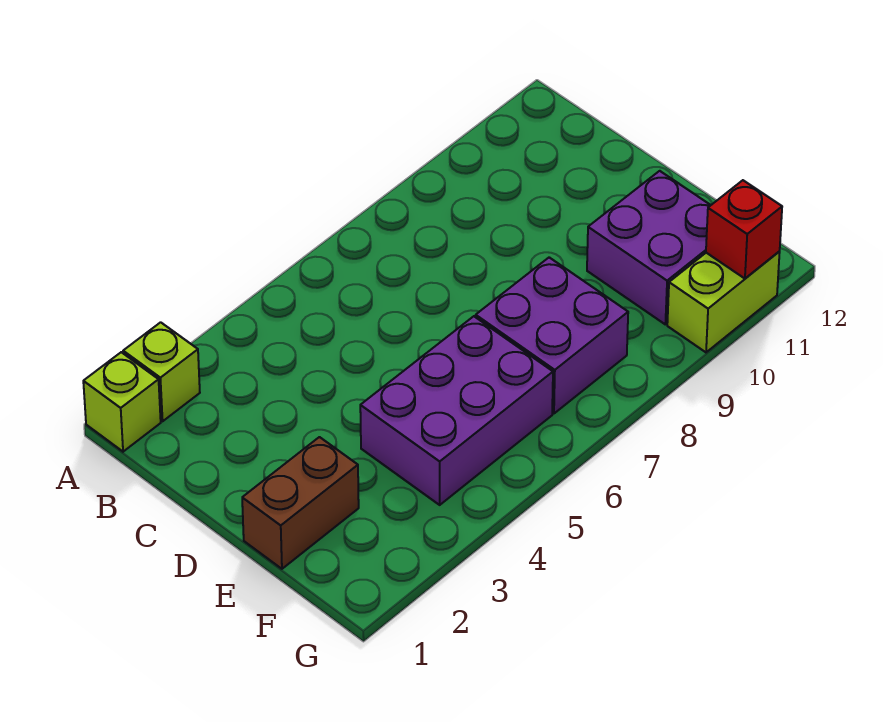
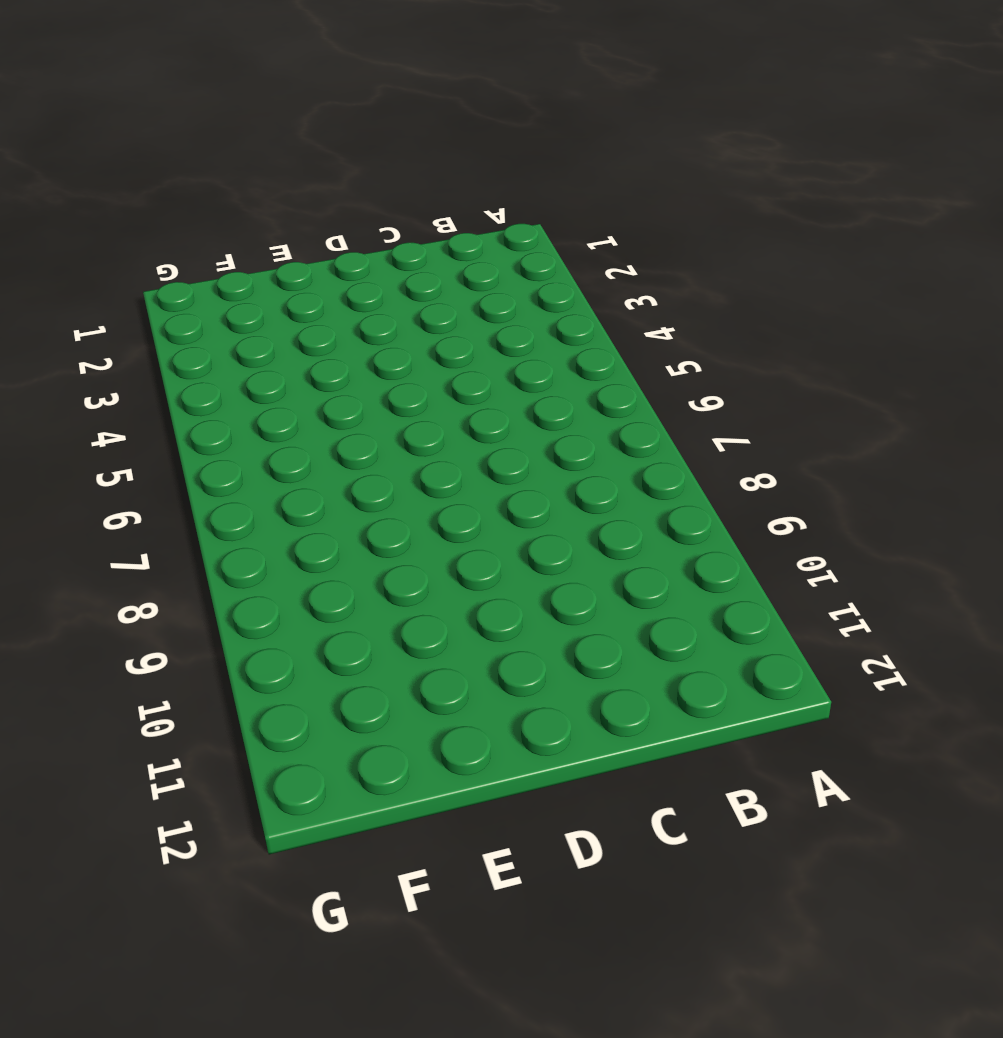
none -> lime brick A1 level 1
none -> lime brick A2 level 1

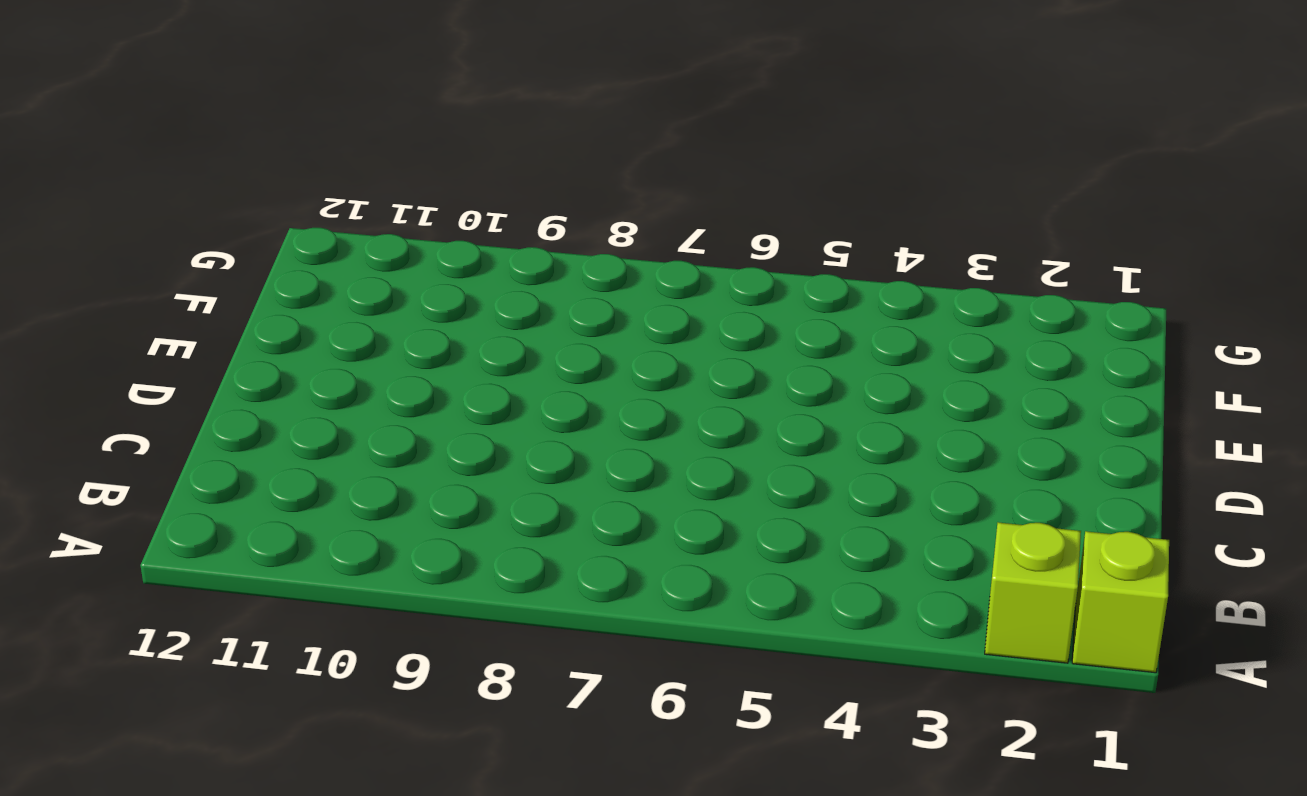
none -> brown brick E1:E2 level 1
none -> purple brick E4:F6 level 1

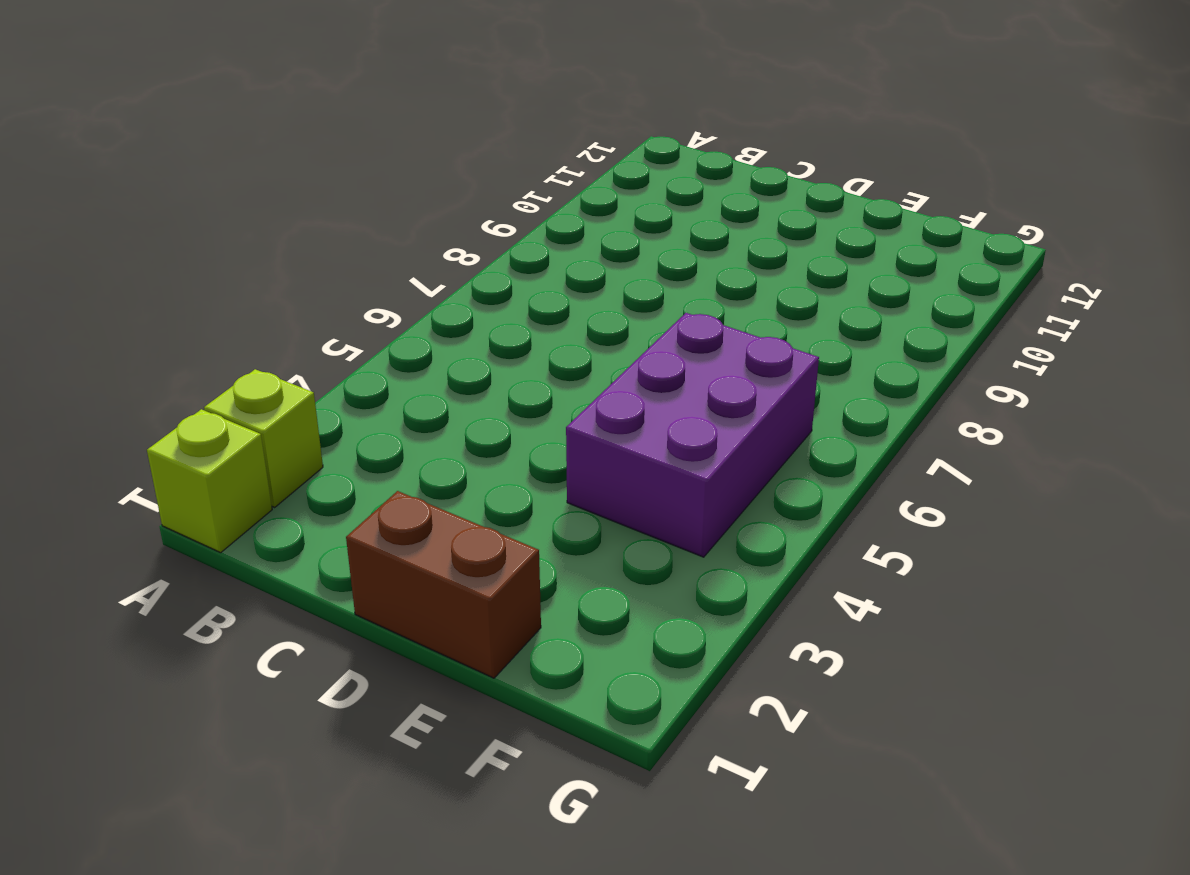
brown brick D1:E1 level 1 -> brown brick E1:E2 level 1
none -> purple brick E7:F8 level 1
none -> purple brick E10:F11 level 1

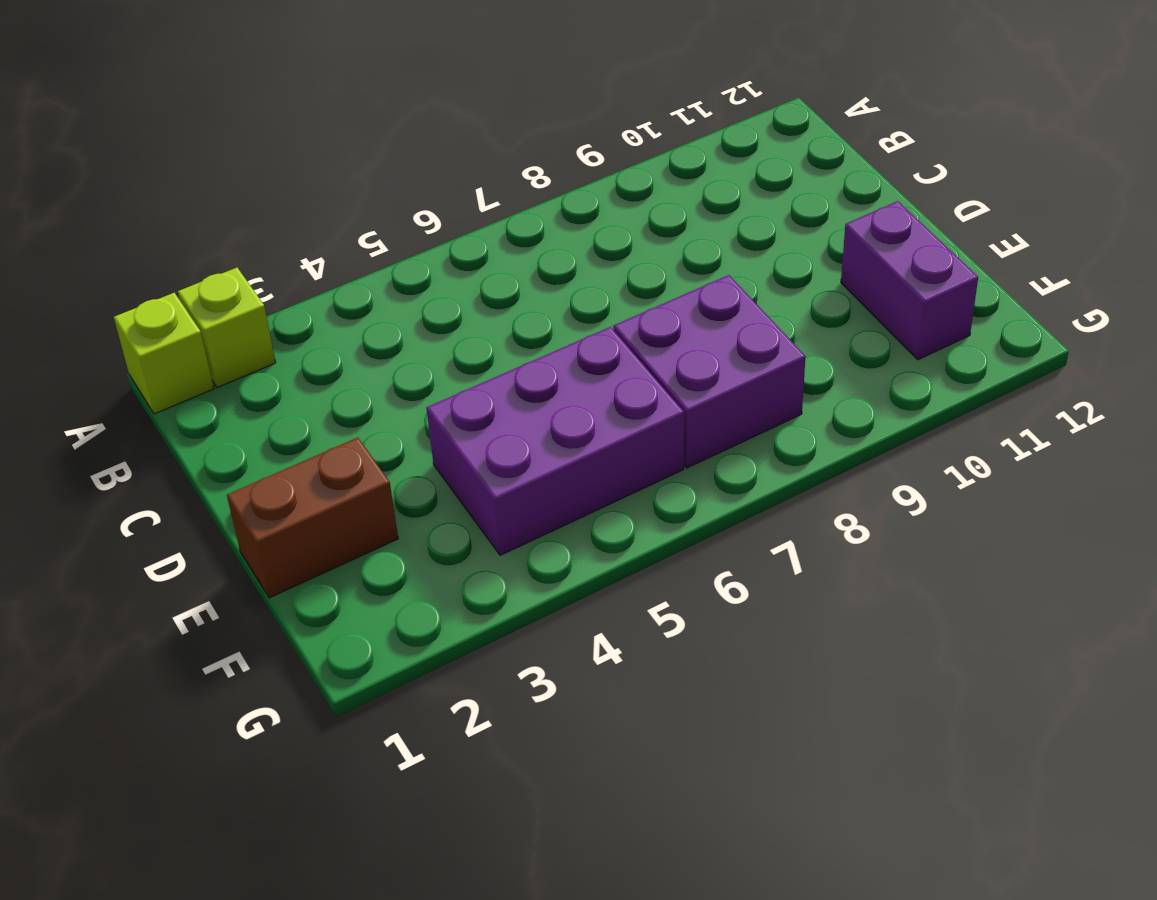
purple brick E11:F11 level 1 -> purple brick E10:F11 level 1
none -> lime brick G10:G11 level 1
none -> red brick G11 level 2

